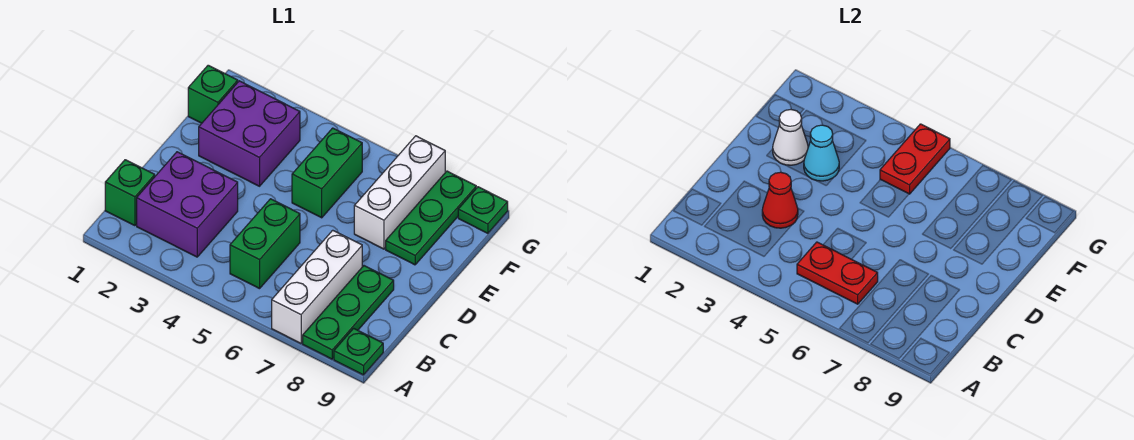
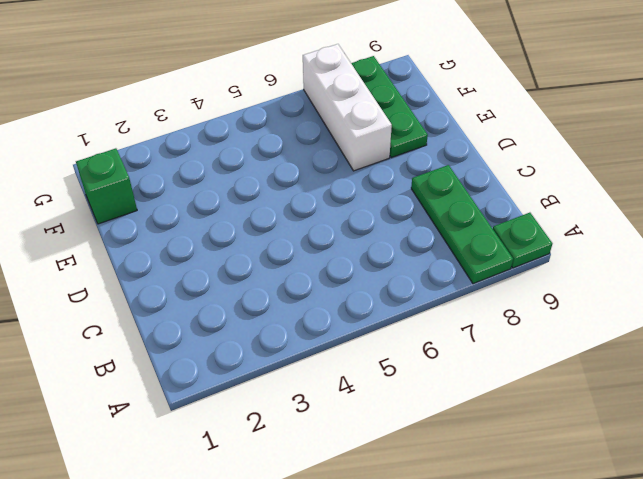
none -> white brick A7:C7 level 1
none -> green brick B1 level 1
none -> purple brick B2:C3 level 1

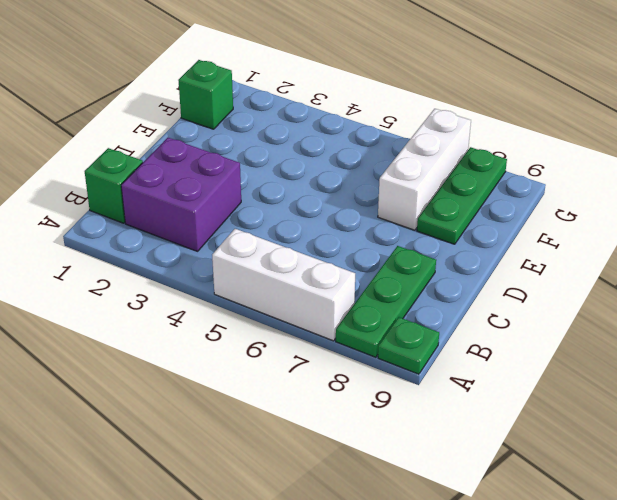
white brick A5:A7 level 1 -> white brick A7:C7 level 1
none -> green brick B5:C5 level 1
none -> purple brick E2:F3 level 1
none -> green brick E5:F5 level 1

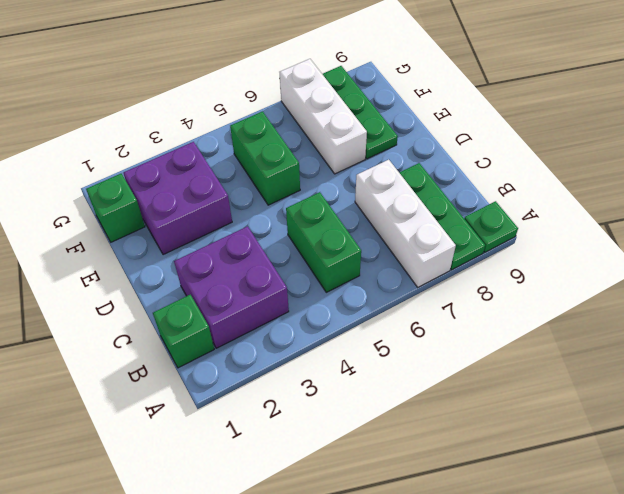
none -> green plate G9 level 1
none -> red plate B5:B6 level 2
none -> red cone C3 level 2

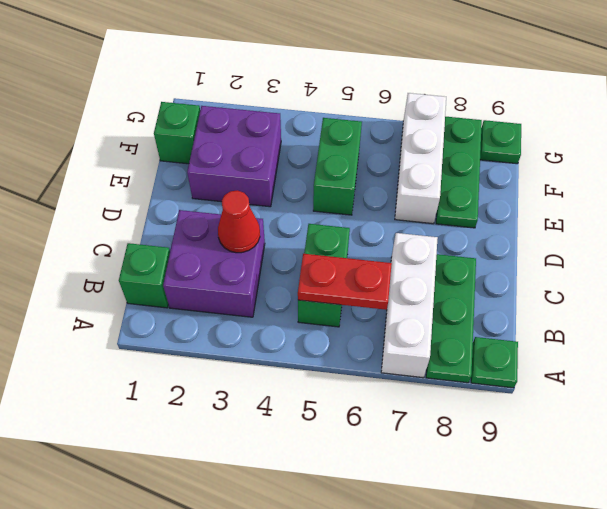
none -> white cone E2 level 2
none -> cyan cone E3 level 2
none -> red plate F5:G5 level 2

